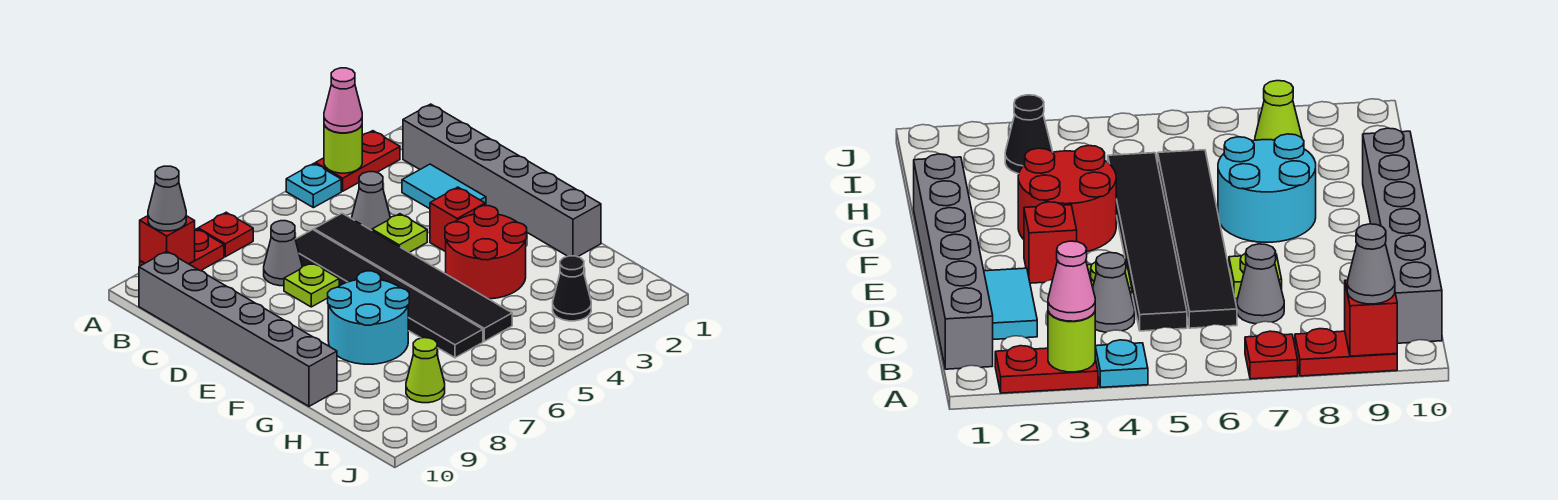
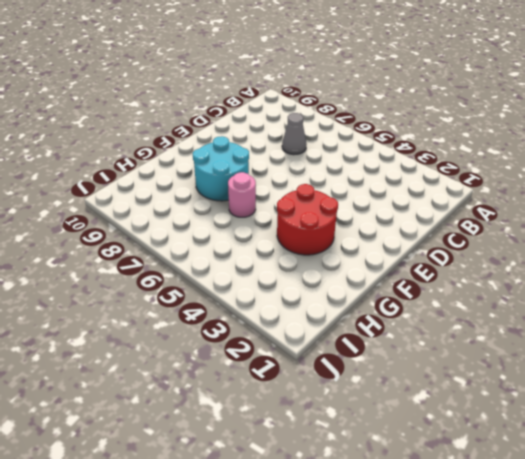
pink round brick G6 level 1 -> black tile C6:H6 level 1
none -> red plate A2:A3 level 1
none -> cyan plate A4 level 1
none -> red plate A7 level 1

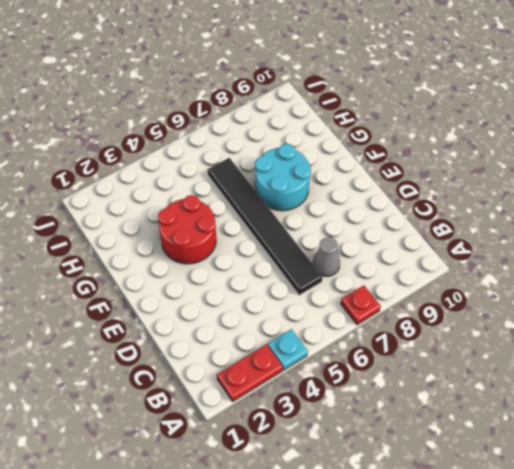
none -> red plate A8:A9 level 1
none -> grey brick B1:G1 level 1
none -> grey brick B10:G10 level 1

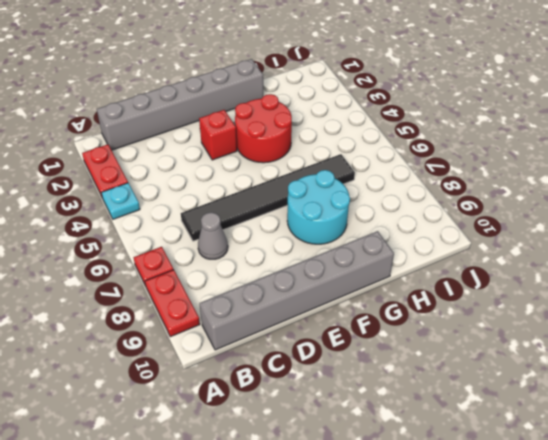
none -> cyan tile C2:D2 level 1
none -> grey cone C4 level 1
none -> black tile C5:H5 level 1

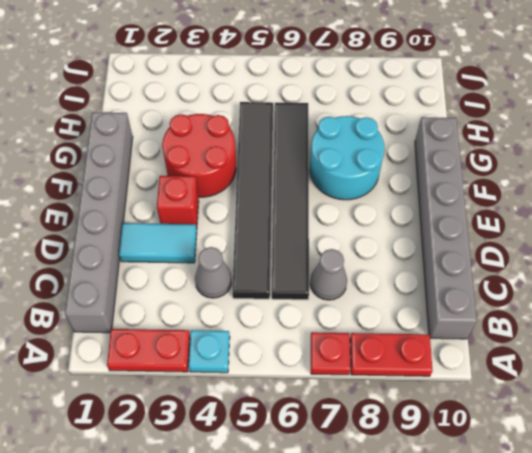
cyan tile D2:D3 level 1 -> cyan tile C2:D2 level 1
none -> lime plate D4 level 1
none -> lime plate D7 level 1
none -> black cone I3 level 1

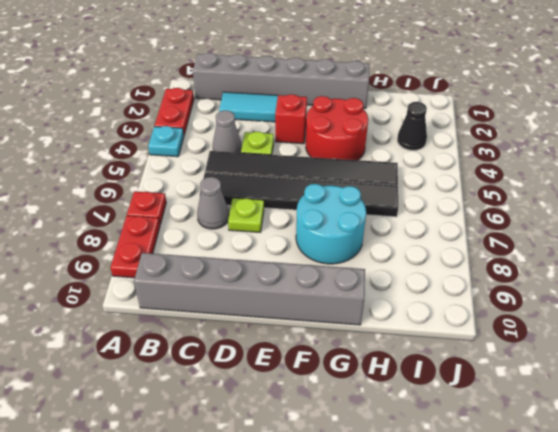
none -> lime cone I8 level 1
none -> lime round brick A3 level 2
none -> red brick A9 level 2

